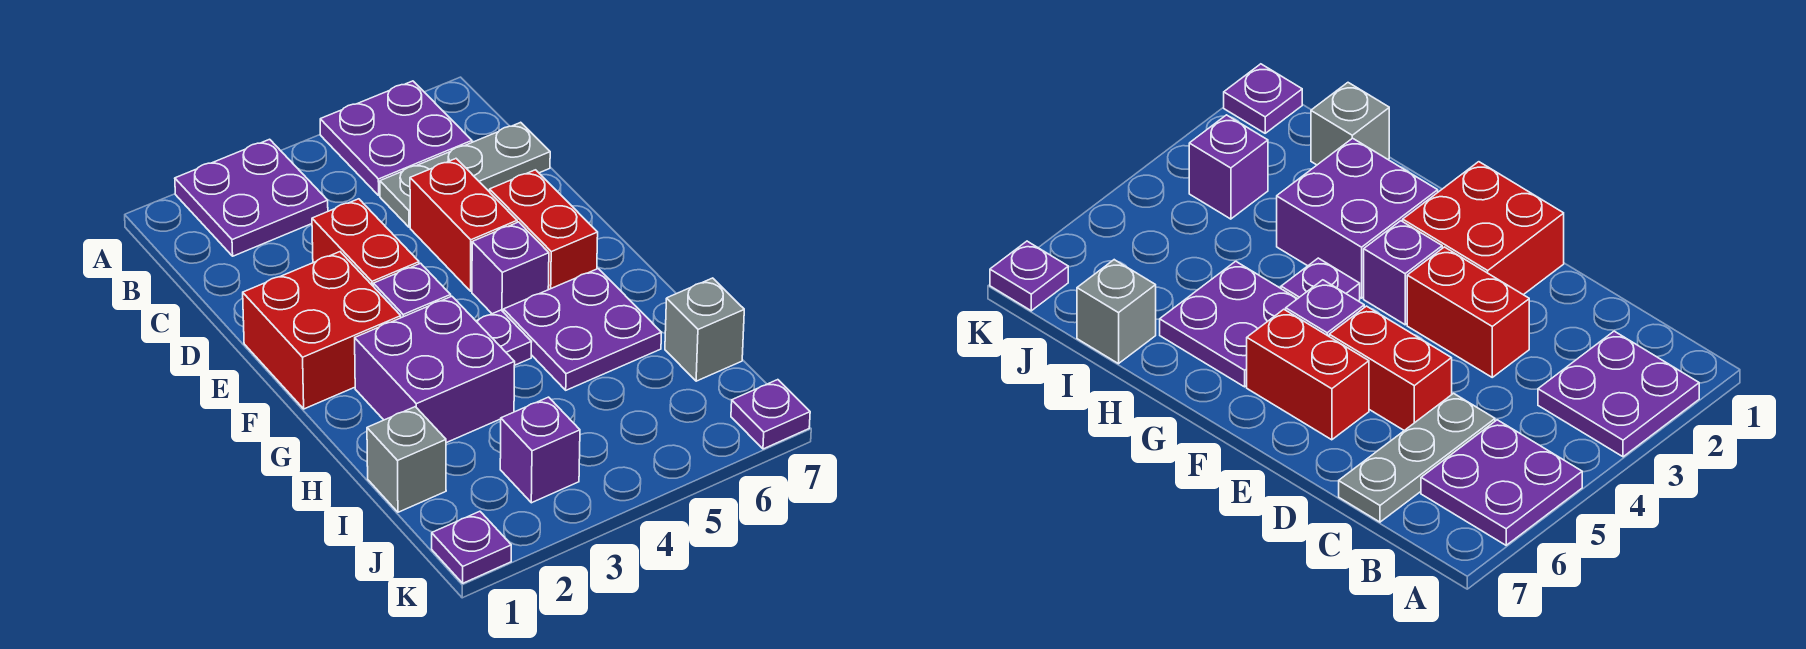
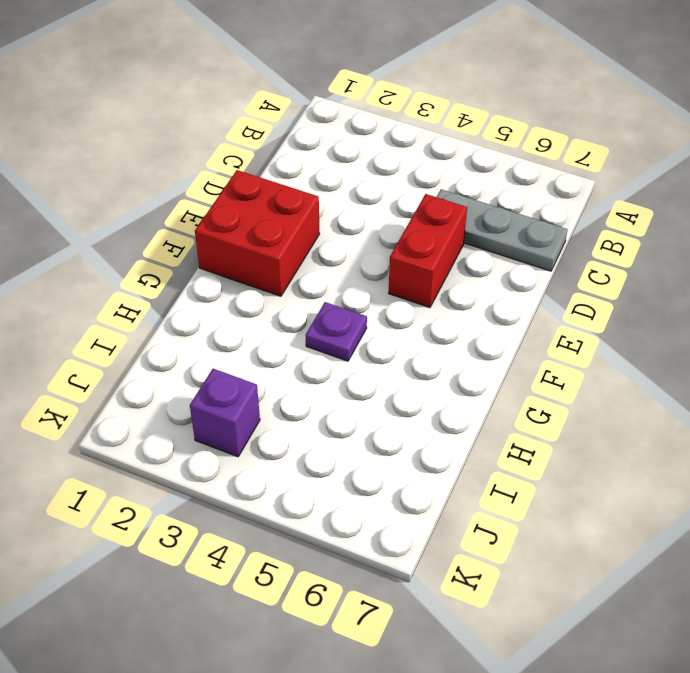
none -> purple plate A2:B3 level 1
none -> purple plate A5:B6 level 1
none -> red brick D3:E3 level 1

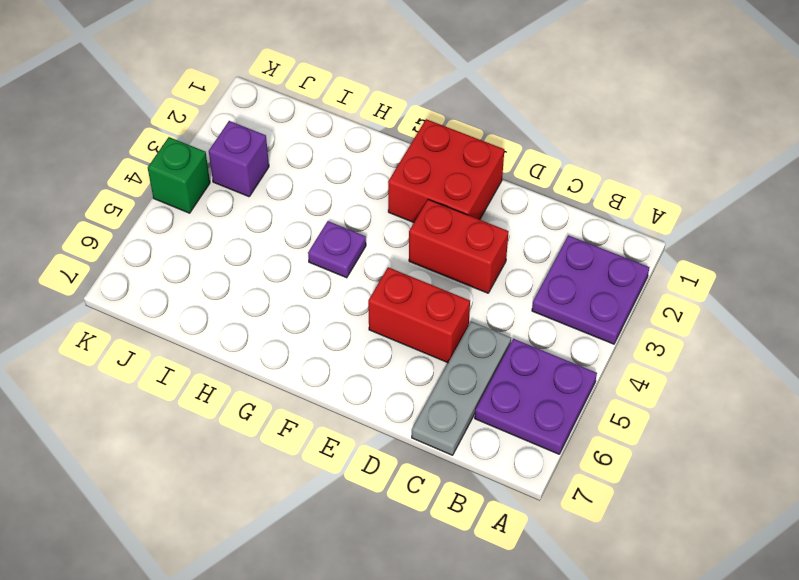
green brick K4 level 1 -> none
none -> red brick E6:F6 level 1
none -> purple brick F3 level 1
none -> purple brick F5 level 1

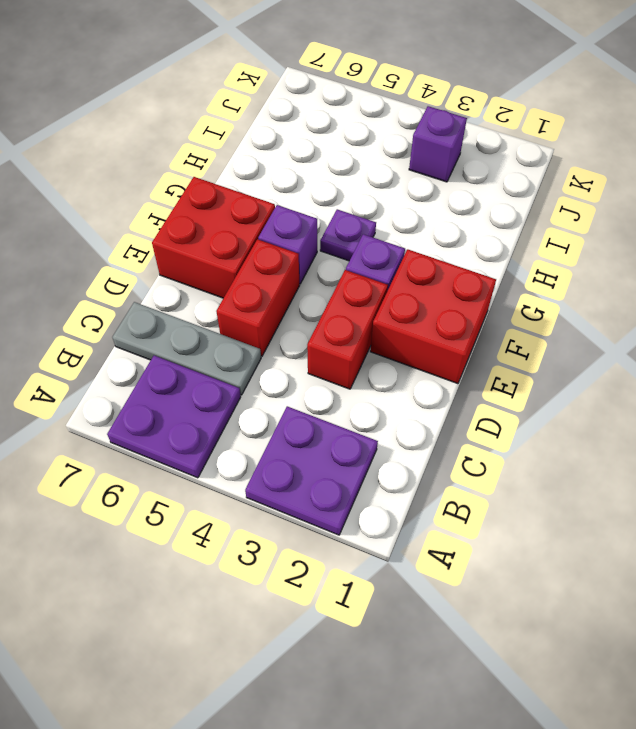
red brick E6:F7 level 1 -> red brick E6:F6 level 1
none -> purple brick G2:H3 level 1
none -> purple plate G5:H6 level 1
none -> grey brick I1 level 1

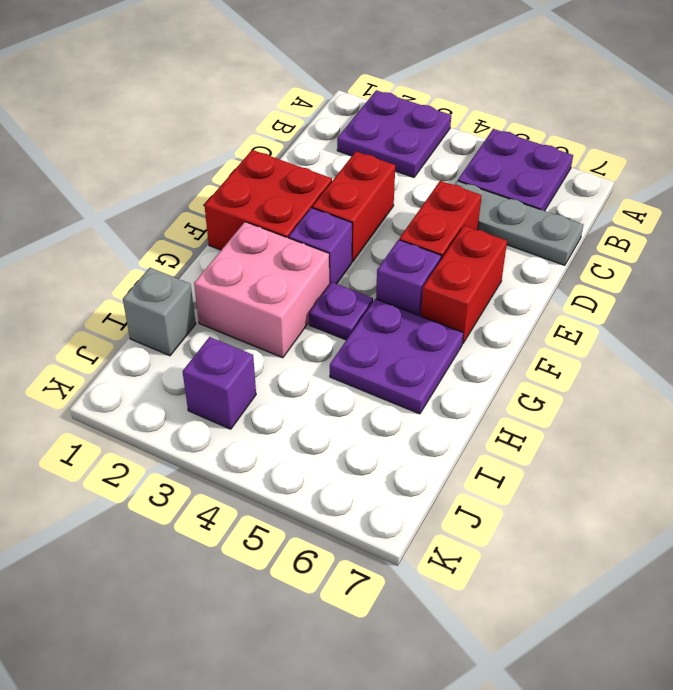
pink brick G2:H3 level 1 -> purple brick G2:H3 level 1
none -> grey brick I7 level 1
none -> purple plate K1 level 1
none -> purple plate K7 level 1

